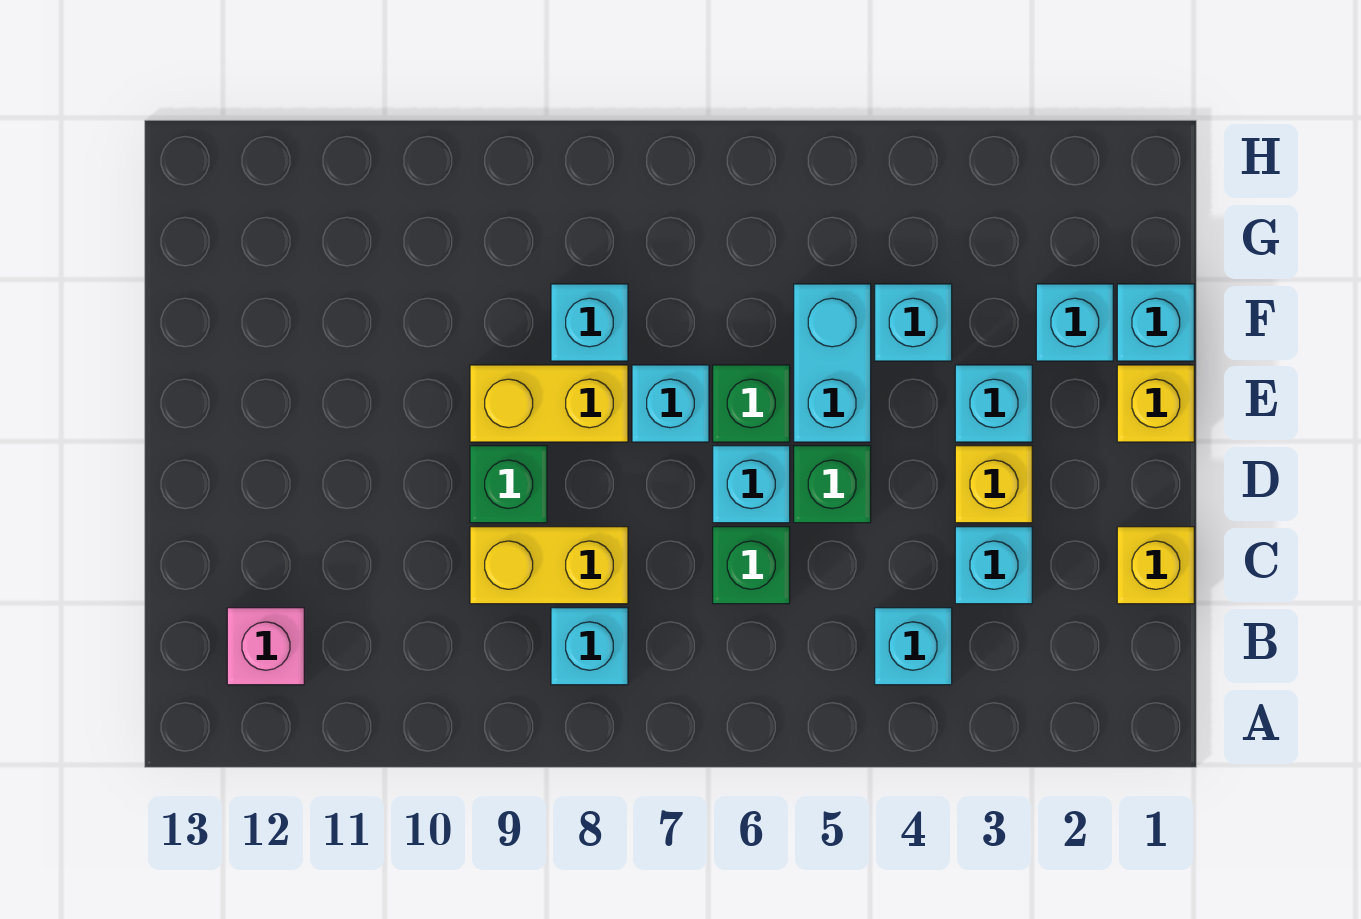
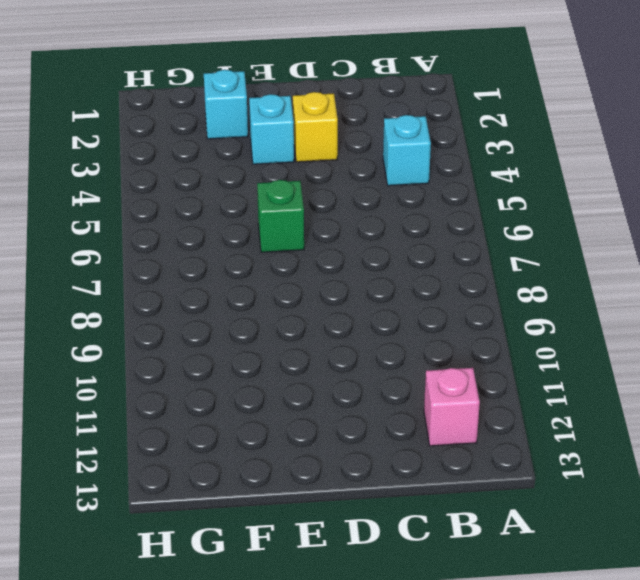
none -> cyan brick B8 level 1
none -> yellow brick C1 level 1
none -> cyan brick C3 level 1

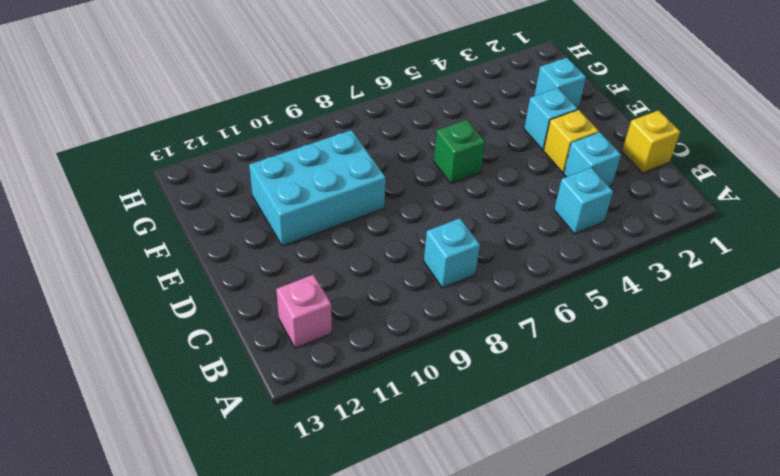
cyan brick E9:F11 level 1 -> yellow brick E8:E9 level 1
none -> green brick C6 level 1
none -> yellow brick C8:C9 level 1
none -> green brick D5 level 1

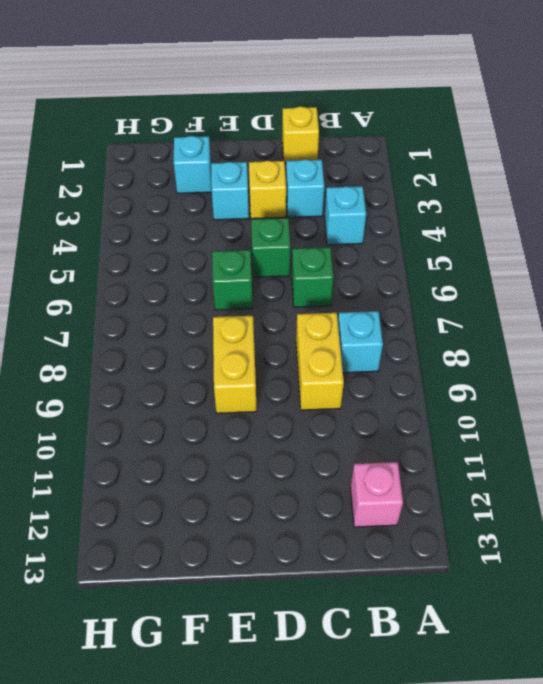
none -> cyan brick D6 level 1
none -> green brick D9 level 1
none -> yellow brick E1 level 1

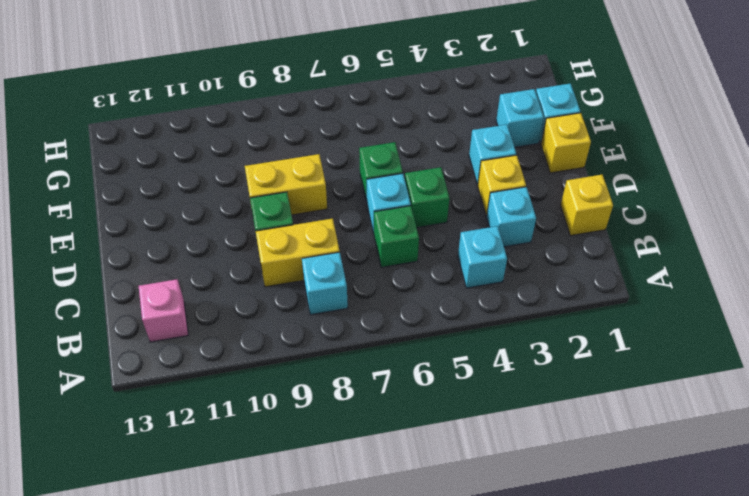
none -> cyan brick E5:F5 level 1
none -> cyan brick E7 level 1
none -> cyan brick F4 level 1

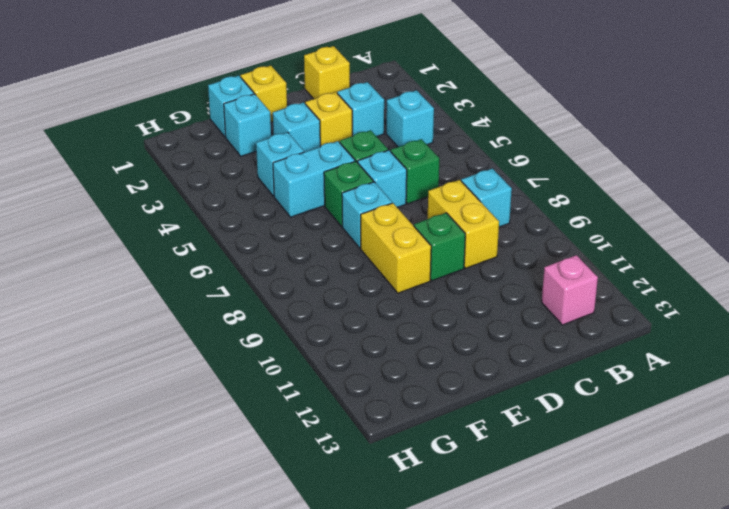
none -> cyan brick F8 level 1

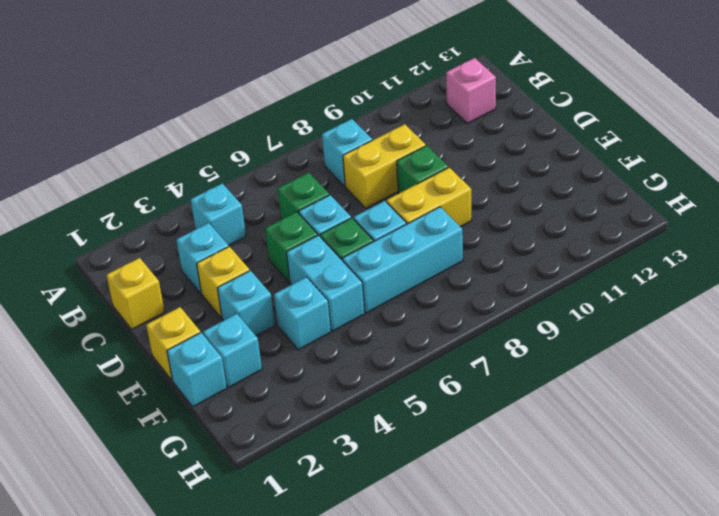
cyan brick F6:F8 level 1 -> cyan brick F8 level 1

